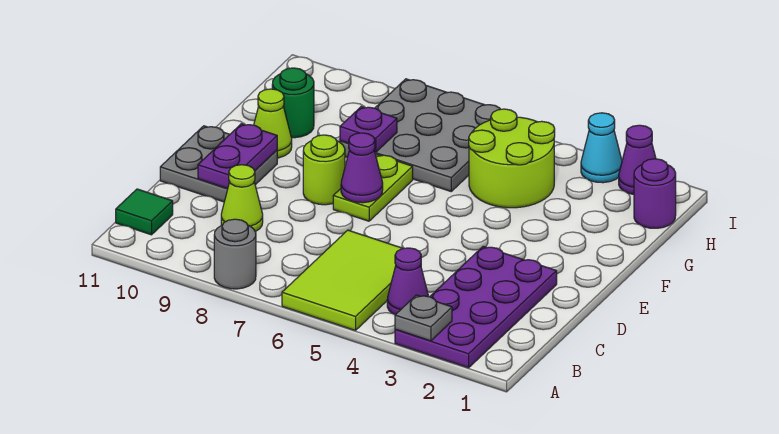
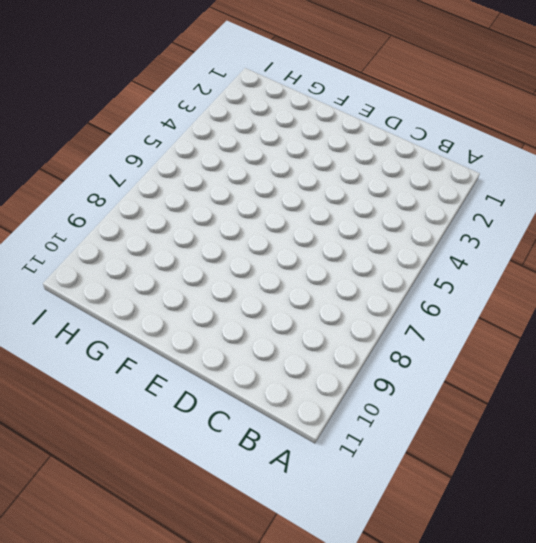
none -> purple plate A2:D3 level 1
none -> lime tile A5:C6 level 1
none -> grey round brick A8 level 1

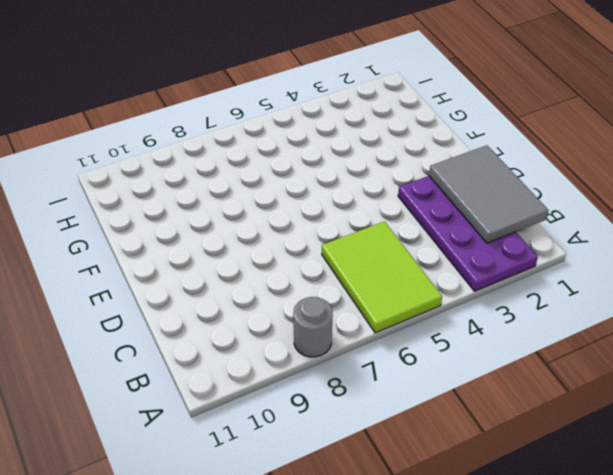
grey tile B1:D2 level 2 -> none
none -> purple cone B4 level 1
none -> green tile B11 level 1
none -> lime cone C9 level 1

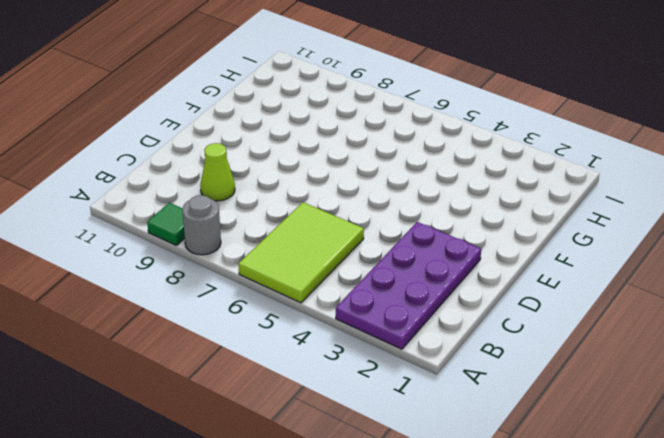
green tile A9 level 1 -> green tile B11 level 1
none -> purple cone B4 level 1
none -> grey plate D10:E11 level 1
none -> lime plate E7:F7 level 1

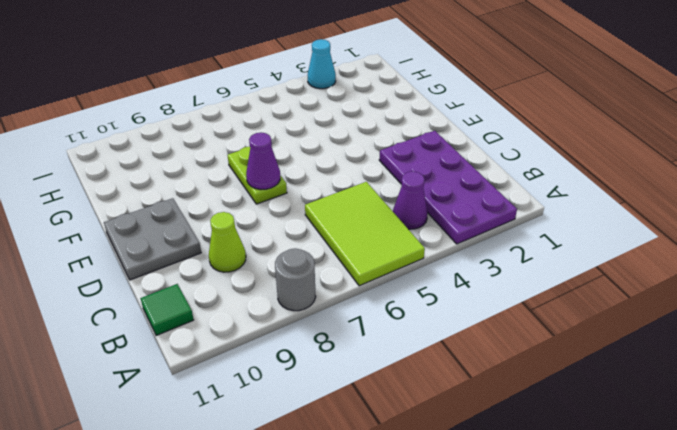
none -> lime round brick E8 level 1
none -> lime cone F10 level 1
none -> lime round brick G4:H5 level 1

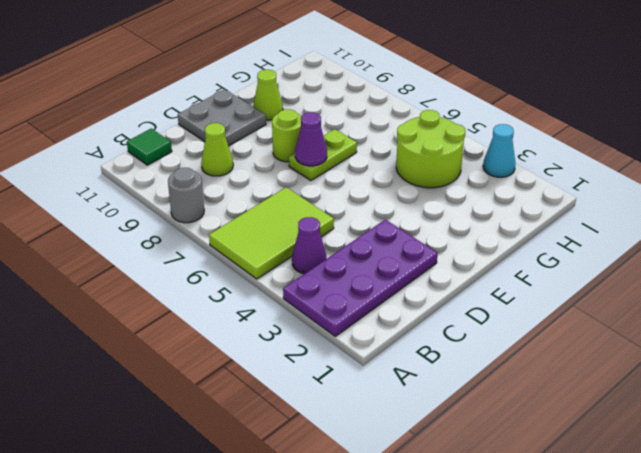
none -> grey plate G6:I8 level 1
none -> green round brick G10 level 1
none -> purple round brick H1 level 1

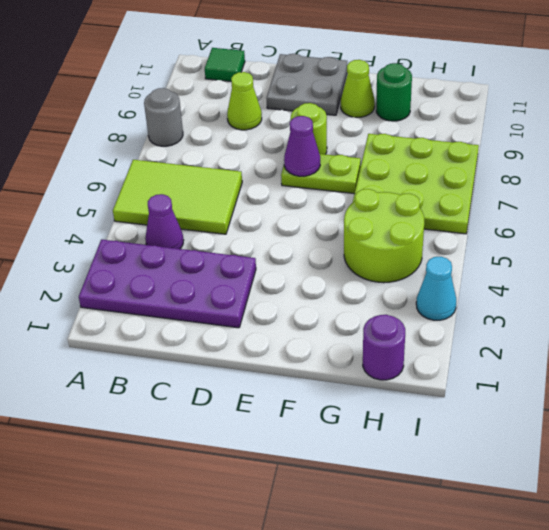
lime plate G6:I8 level 1 -> grey plate G6:I8 level 1
none -> purple cone I2 level 1
none -> grey plate A3 level 2
none -> purple plate D10:E10 level 2

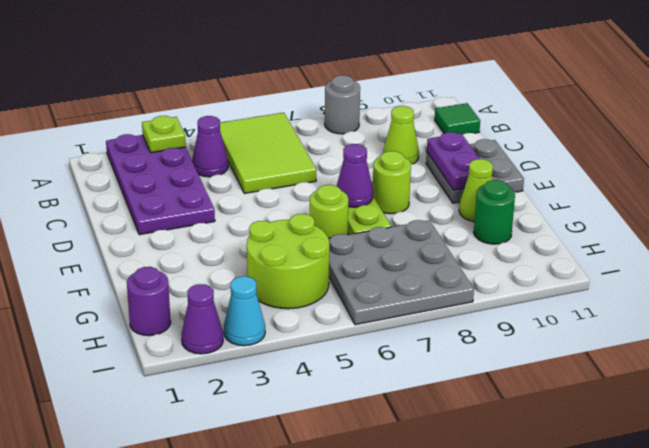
lime plate A3 level 2 -> grey plate A3 level 2
lime round brick F6 level 1 -> none
none -> purple plate G8 level 2

